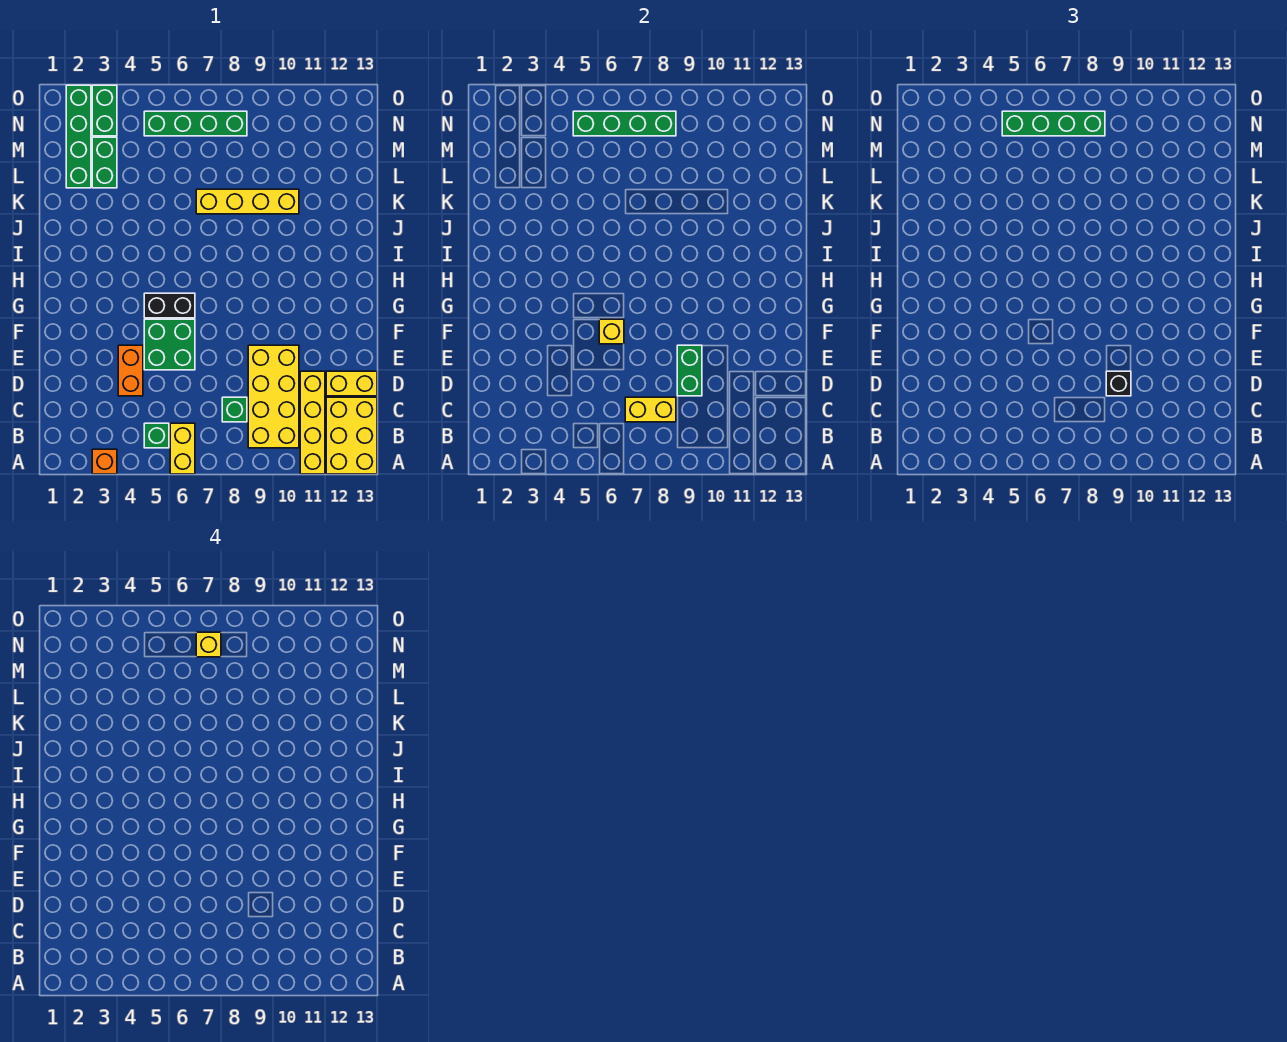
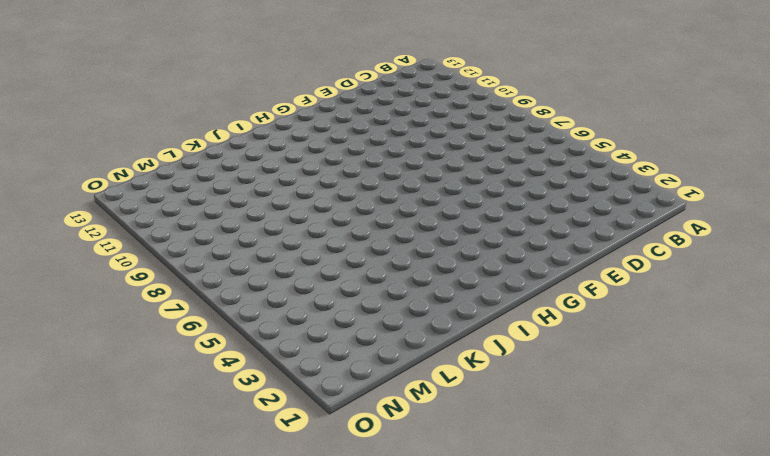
none -> orange brick A3 level 1
none -> yellow brick A6:B6 level 1
none -> yellow brick A11:D11 level 1

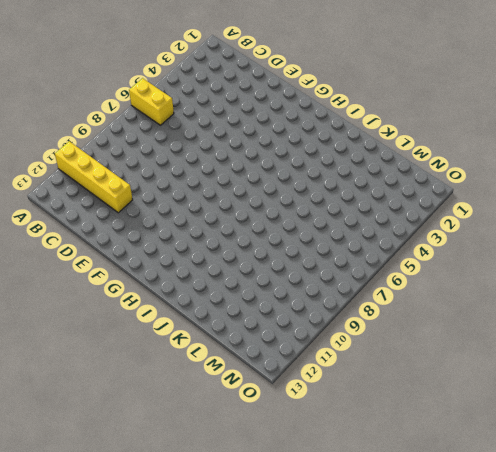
none -> orange brick A3 level 1
none -> yellow brick A12:C13 level 1
none -> green brick B5 level 1

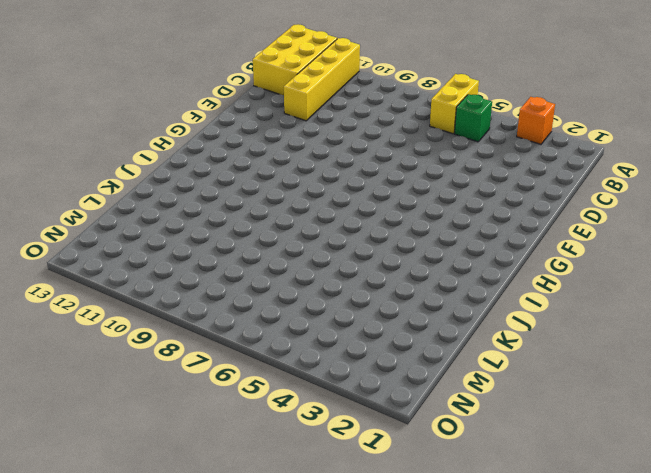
none -> yellow brick B9:E10 level 1
none -> green brick C8 level 1
none -> orange brick D4:E4 level 1

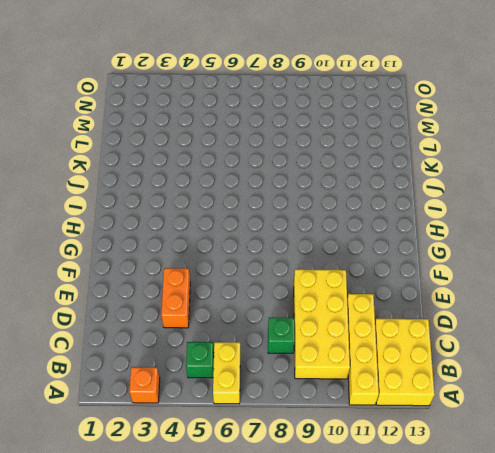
none -> yellow brick D12:D13 level 1
none -> green brick E5:F6 level 1
none -> black brick G5:G6 level 1

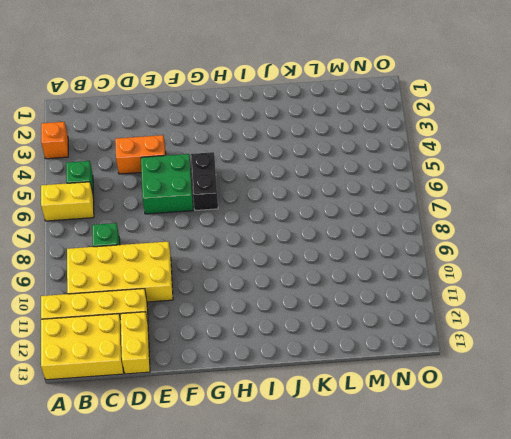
none -> yellow brick K7:K10 level 1
none -> green brick L2:O2 level 1
none -> green brick L3:M3 level 1

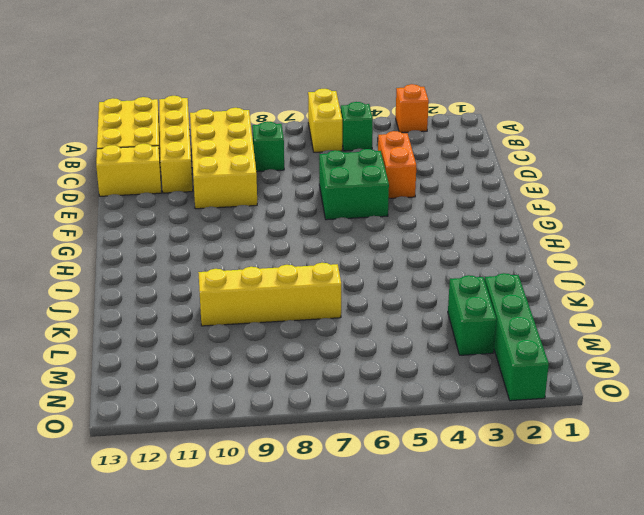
none -> black brick G5:G6 level 1
none -> green brick N3:O3 level 1
none -> green brick N5:N8 level 1

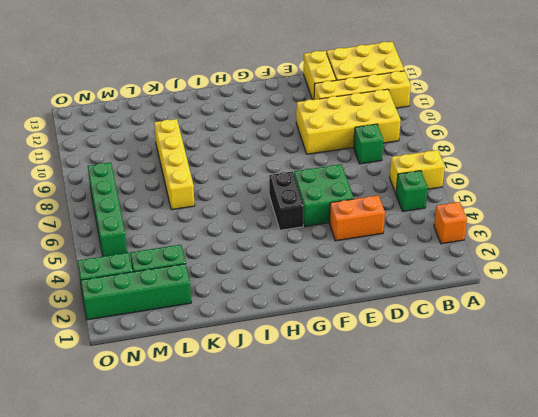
none -> yellow brick C7:C8 level 2
none -> green brick D9:E9 level 2
none -> yellow brick F6 level 2

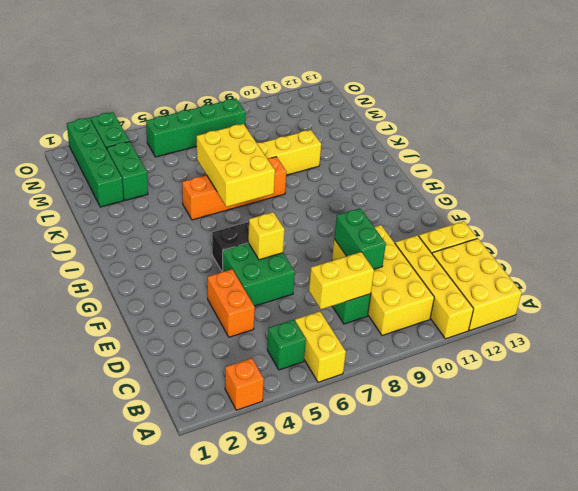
yellow brick I6:K7 level 2 -> none
orange brick J5:J8 level 1 -> none
none -> green brick N5:N8 level 2
none -> black brick D9 level 3
none -> green brick N5:N8 level 3

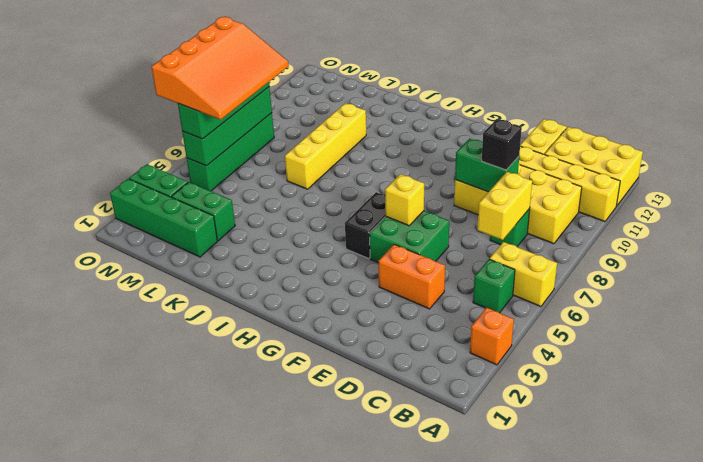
orange slope M5:O8 level 4 top O -> yellow brick N7 level 4

